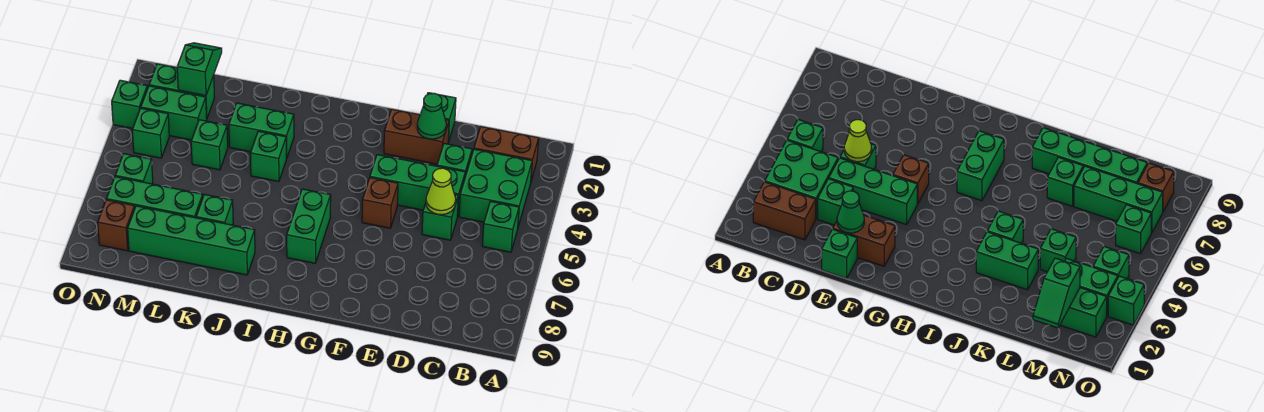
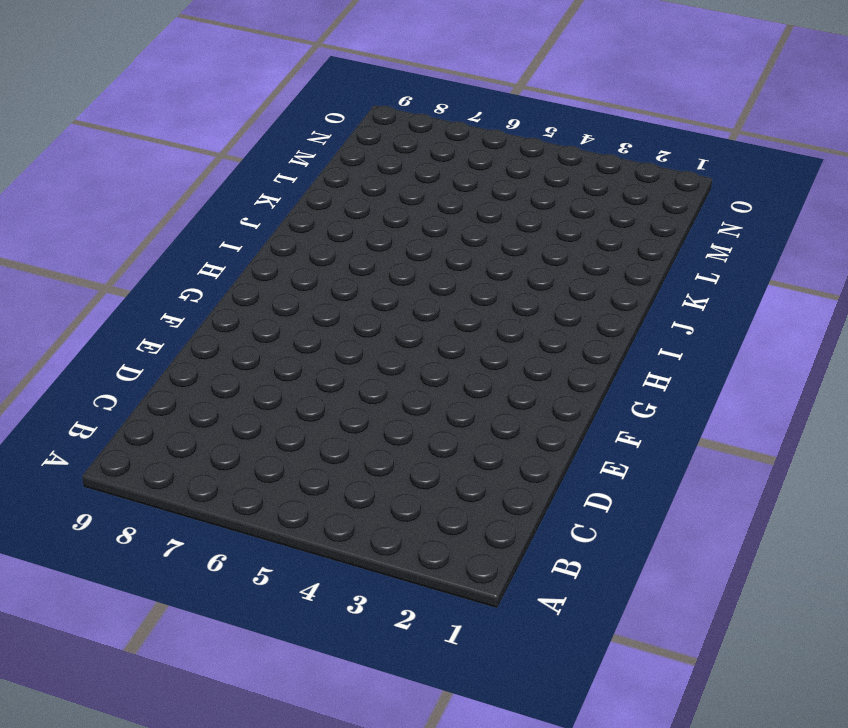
none -> brown brick B2:C2 level 1
none -> green brick B3:C4 level 1
none -> green brick B5 level 1

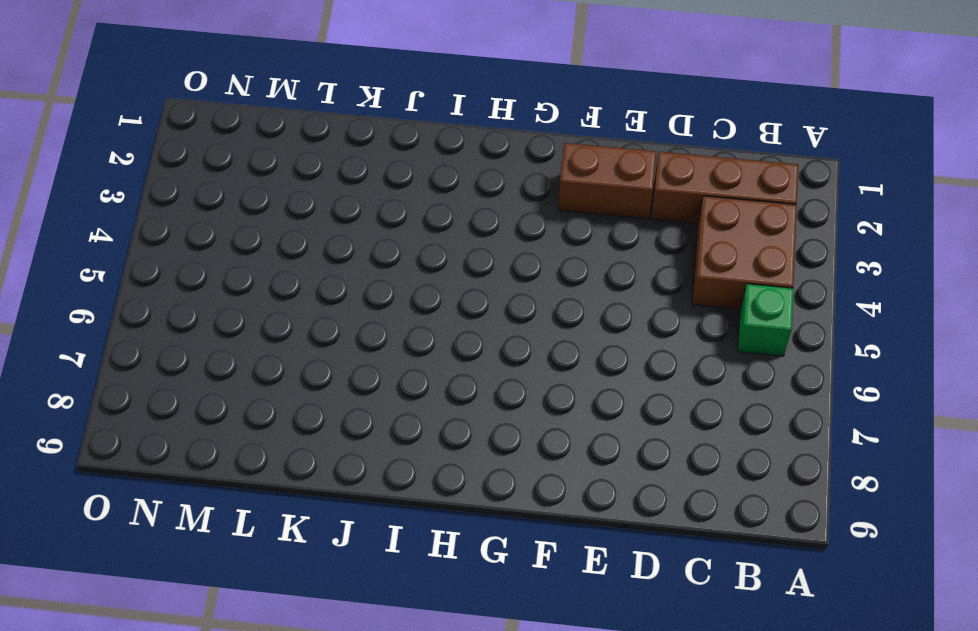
brown brick B2:D2 level 1 -> brown brick B2:C2 level 1
brown brick B3:C4 level 1 -> green brick B3:C4 level 1
none -> green brick D3 level 1
none -> green brick D4:F4 level 1
none -> green brick D5 level 1

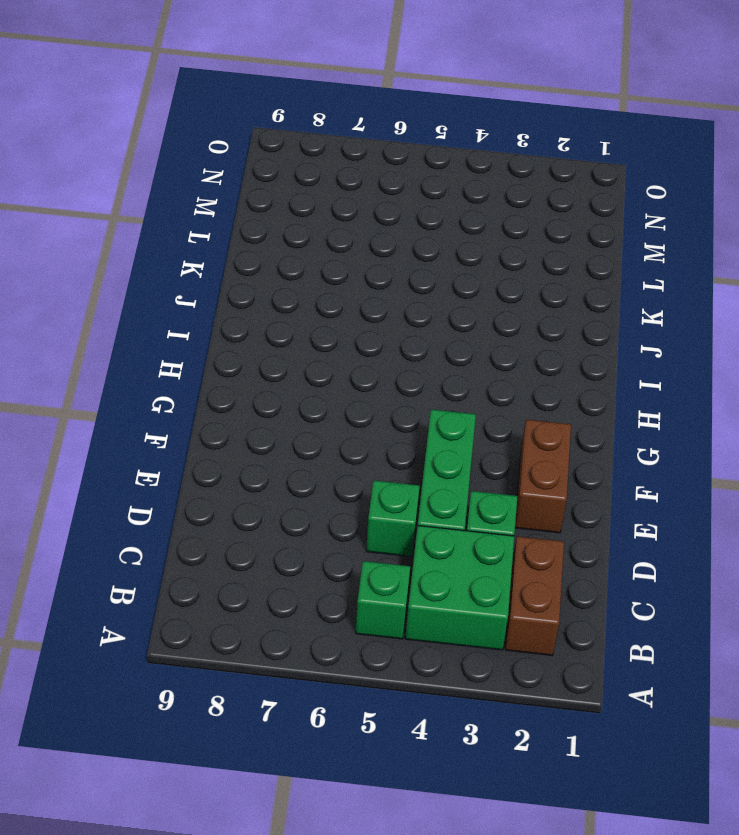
none -> green brick E1 level 1
none -> brown brick F5 level 1
none -> green brick H6:H7 level 1

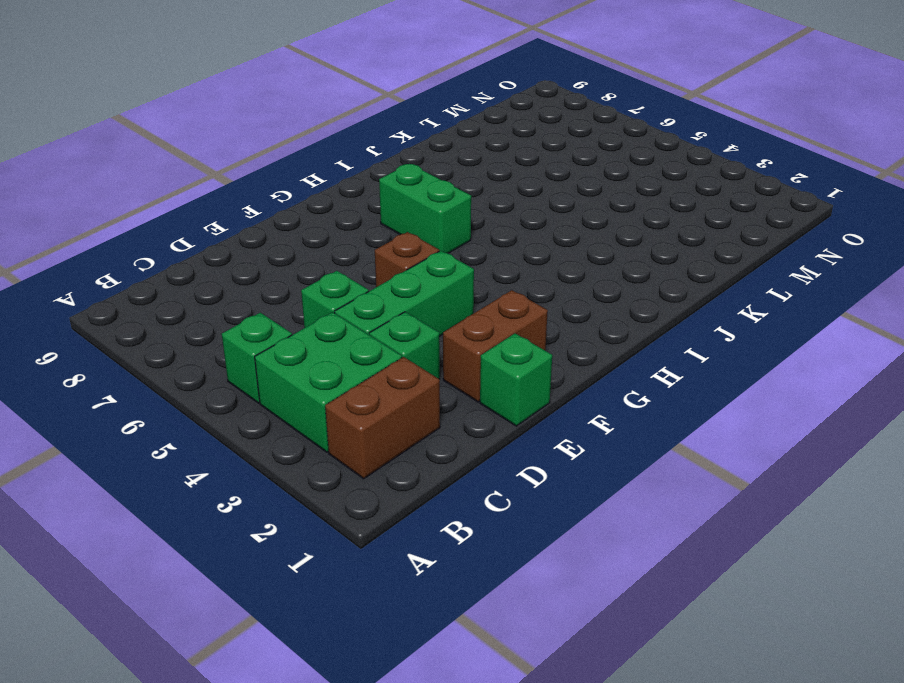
none -> green brick J3:K3 level 1
none -> green brick J4 level 1
none -> green brick J8:M8 level 1

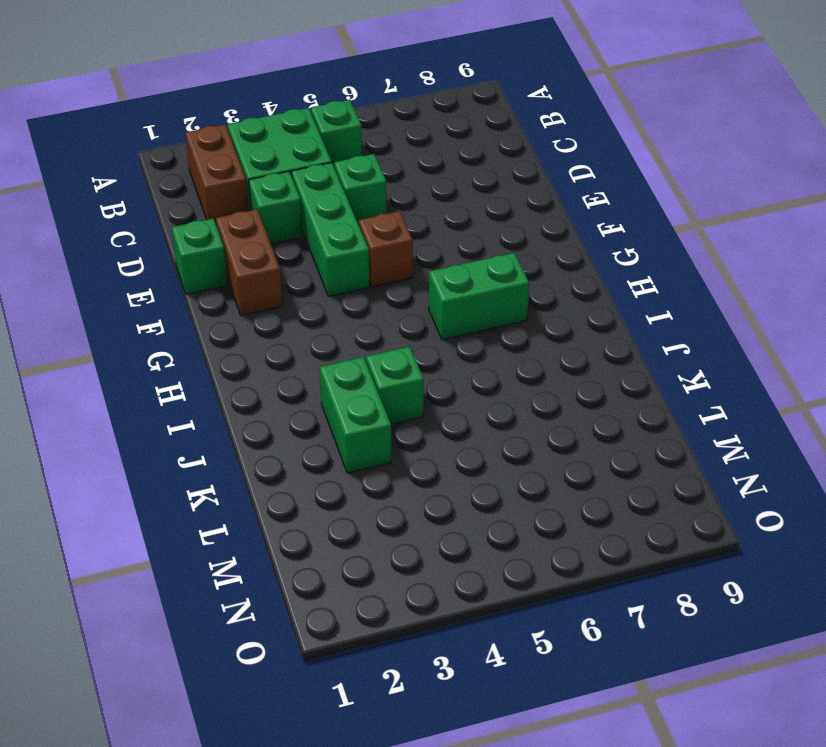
none -> green brick J8:M8 level 1
none -> green brick K7 level 1
none -> green brick L4 level 1

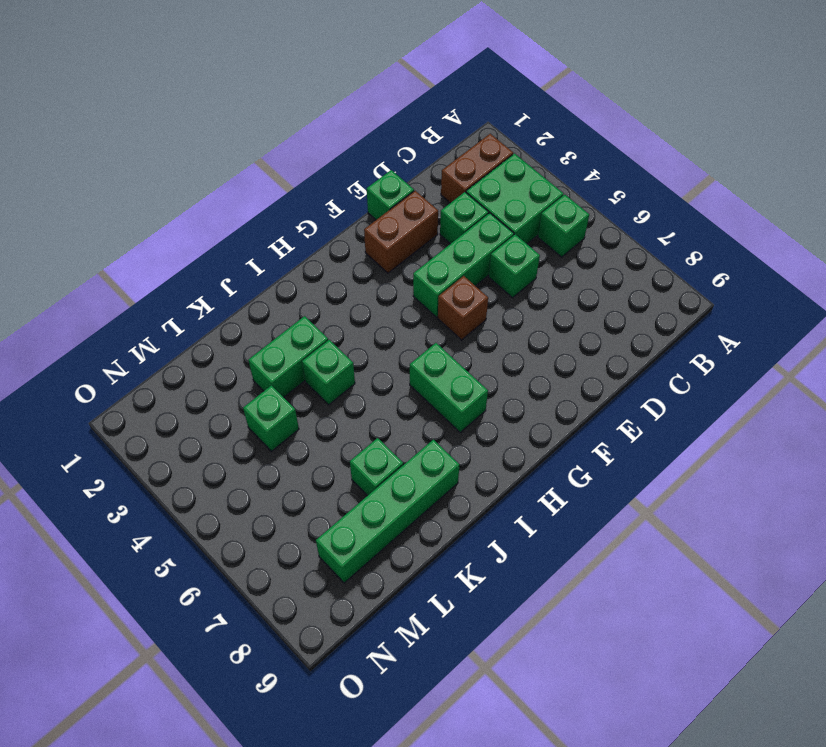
none -> green brick L7:N7 level 1
none -> green brick M2:N2 level 1
none -> green brick M3:N3 level 1

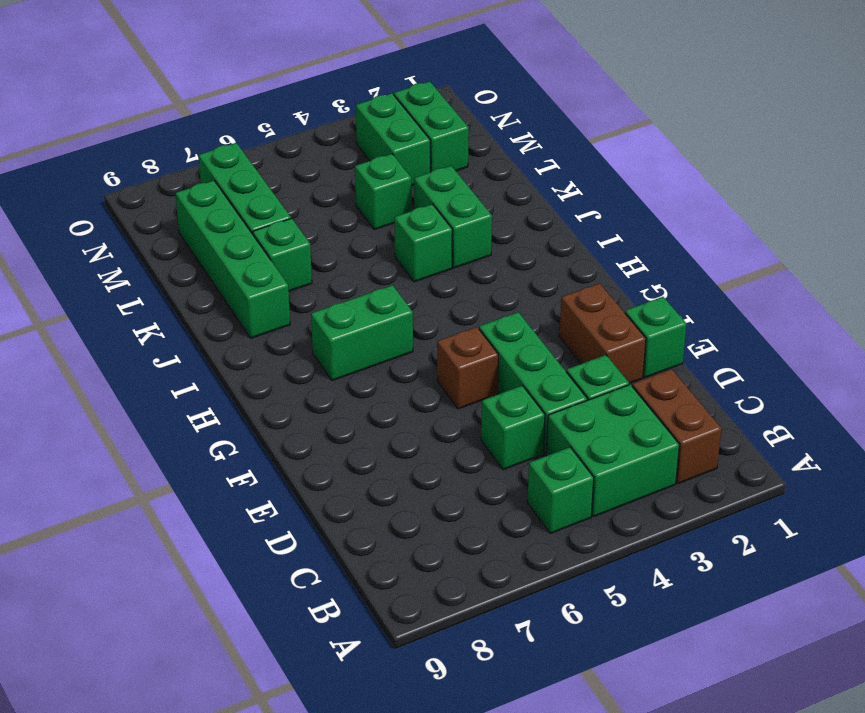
none -> green brick N4 level 1
none -> green brick N6 level 1
none -> brown brick N8 level 1

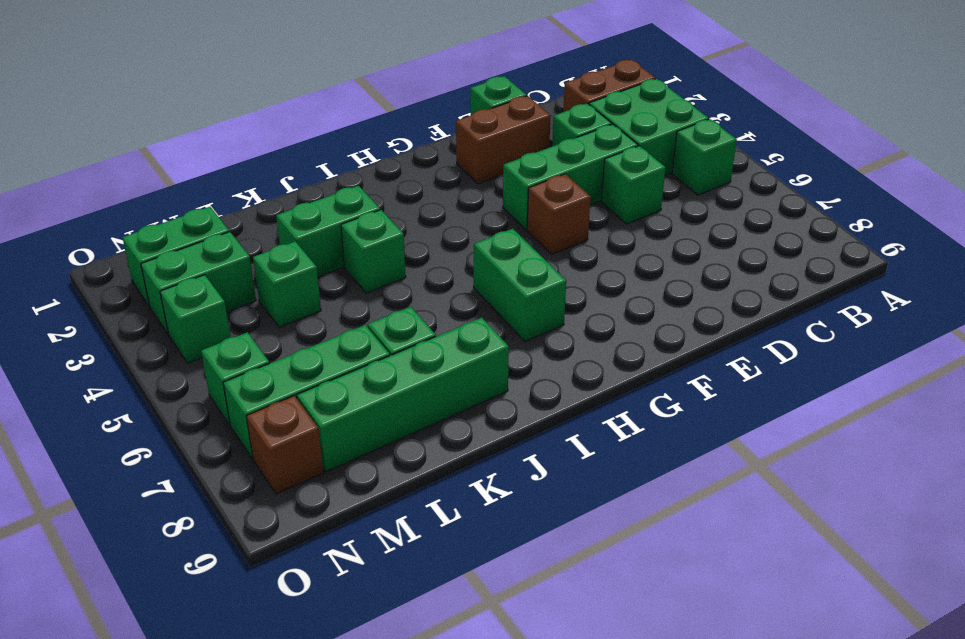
none -> green brick O3 level 1
none -> lime cone D5 level 2
none -> green cone E2 level 2

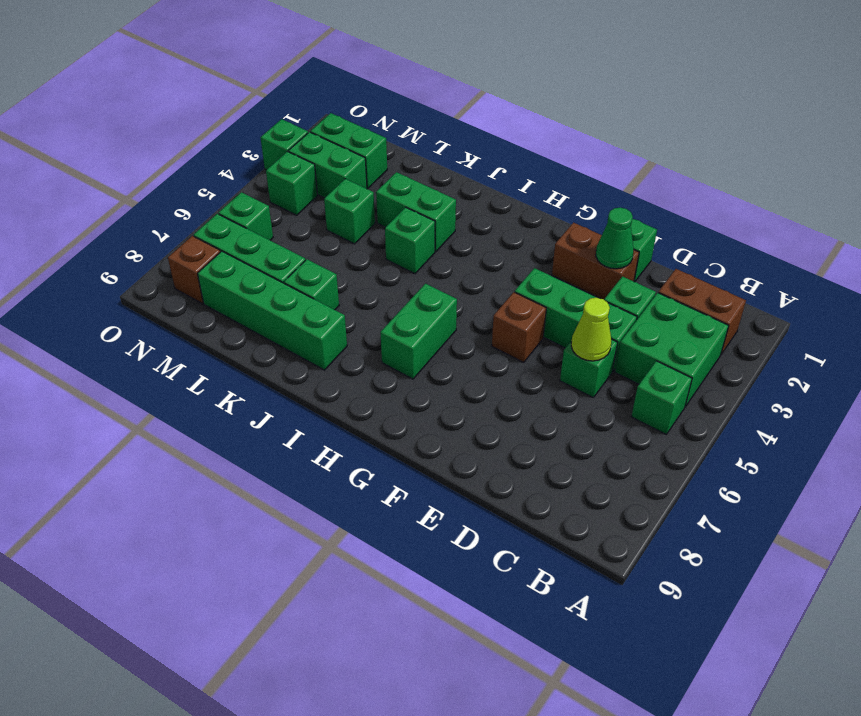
none -> green slope M1:M2 level 2 top 2

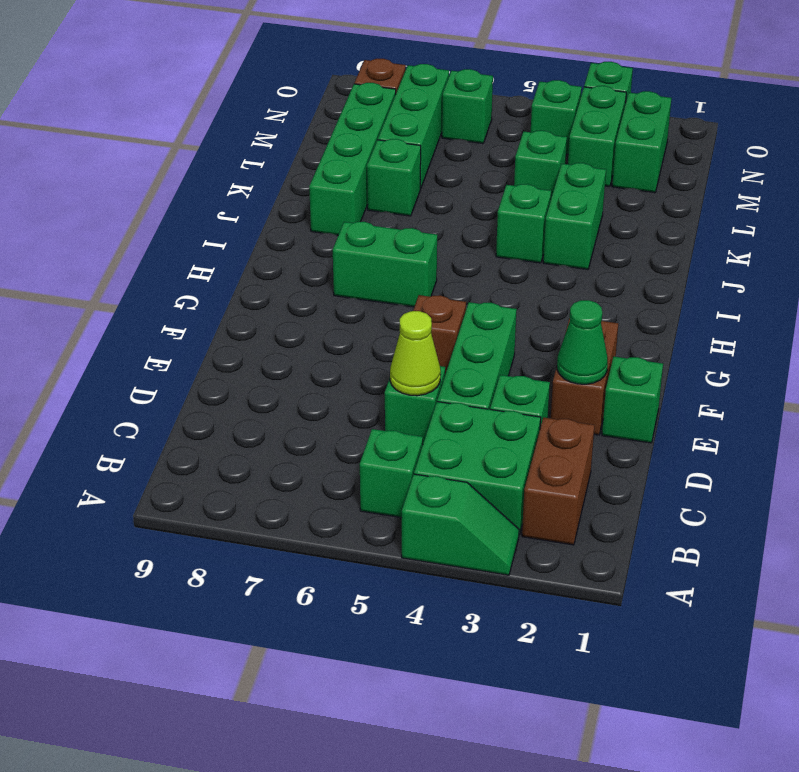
green slope A3:A4 level 1 top 4 -> green slope M1:M2 level 2 top 2

